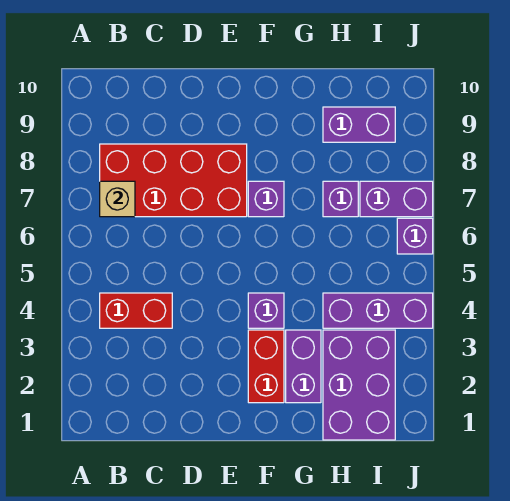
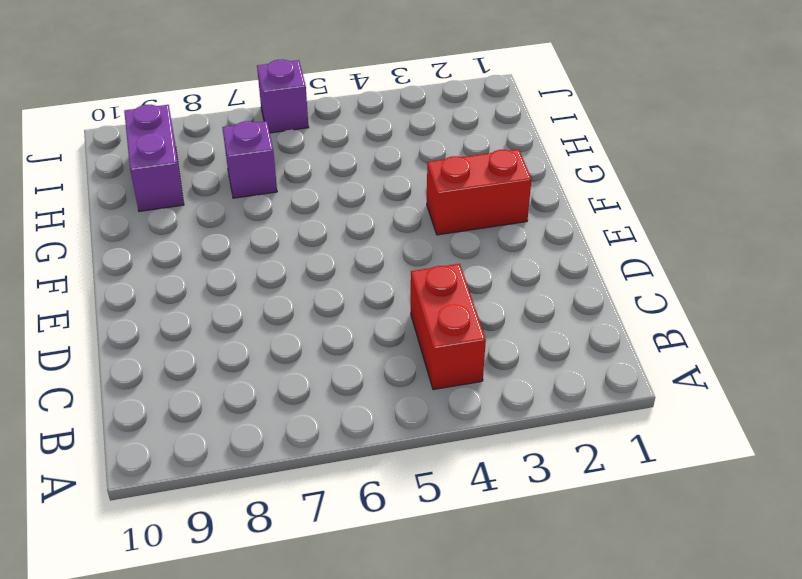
none -> red brick B7:E8 level 1
none -> purple brick F4 level 1
none -> purple brick F7 level 1

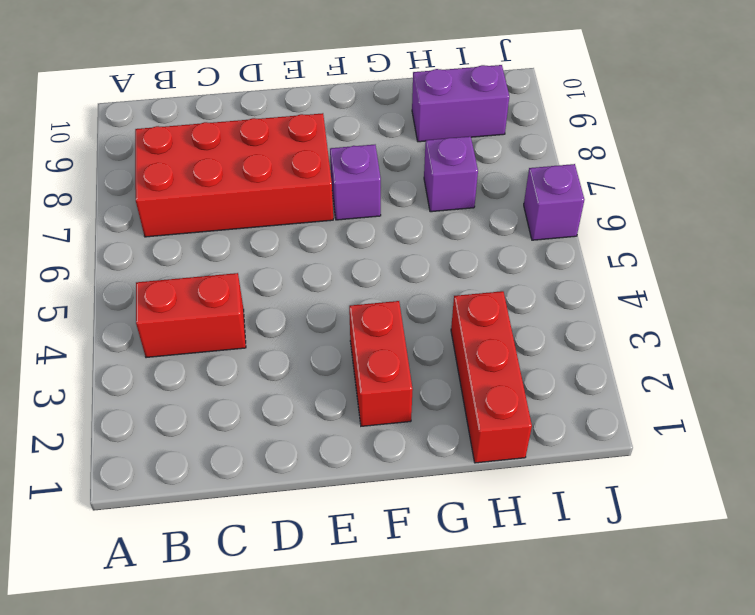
red brick H1:H3 level 1 -> purple brick H1:I3 level 1
none -> purple brick F4 level 1
none -> purple brick G2:G3 level 1
none -> purple brick H4:J4 level 1

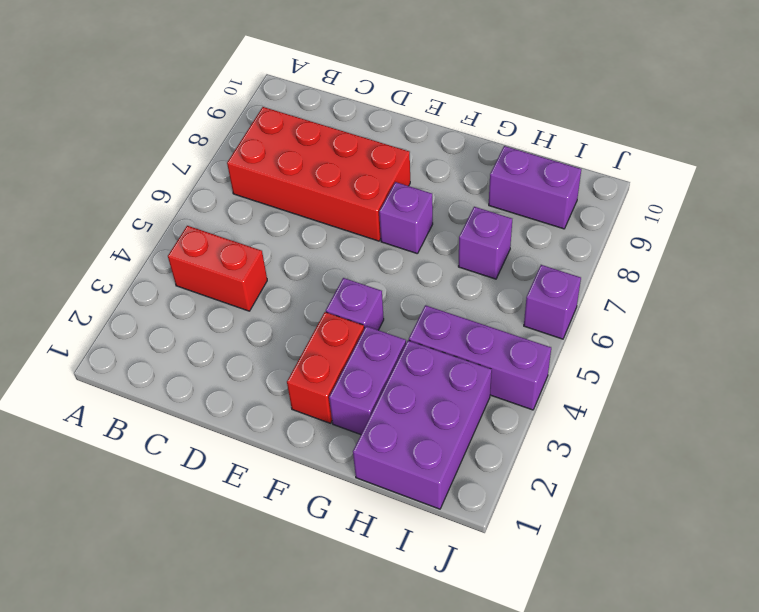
none -> purple brick I7:J7 level 1
none -> tan brick B7 level 2

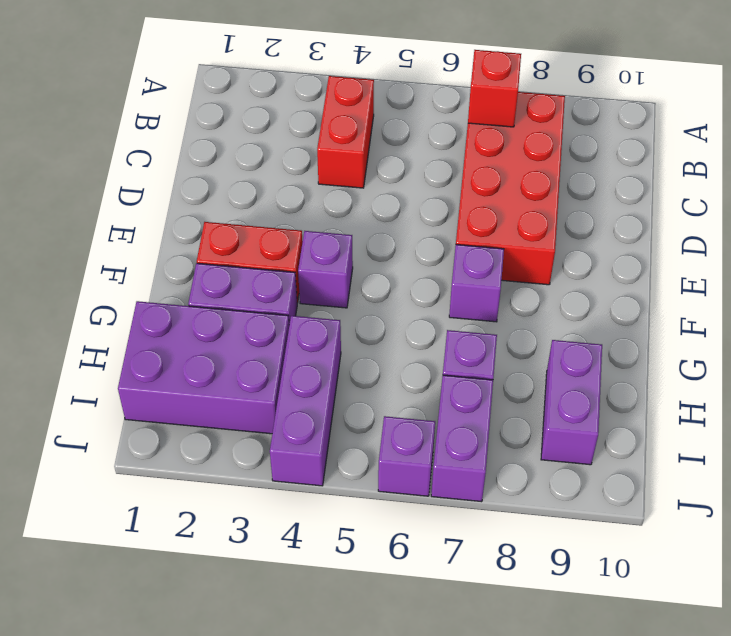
red brick B7 level 2 -> tan brick B7 level 2

